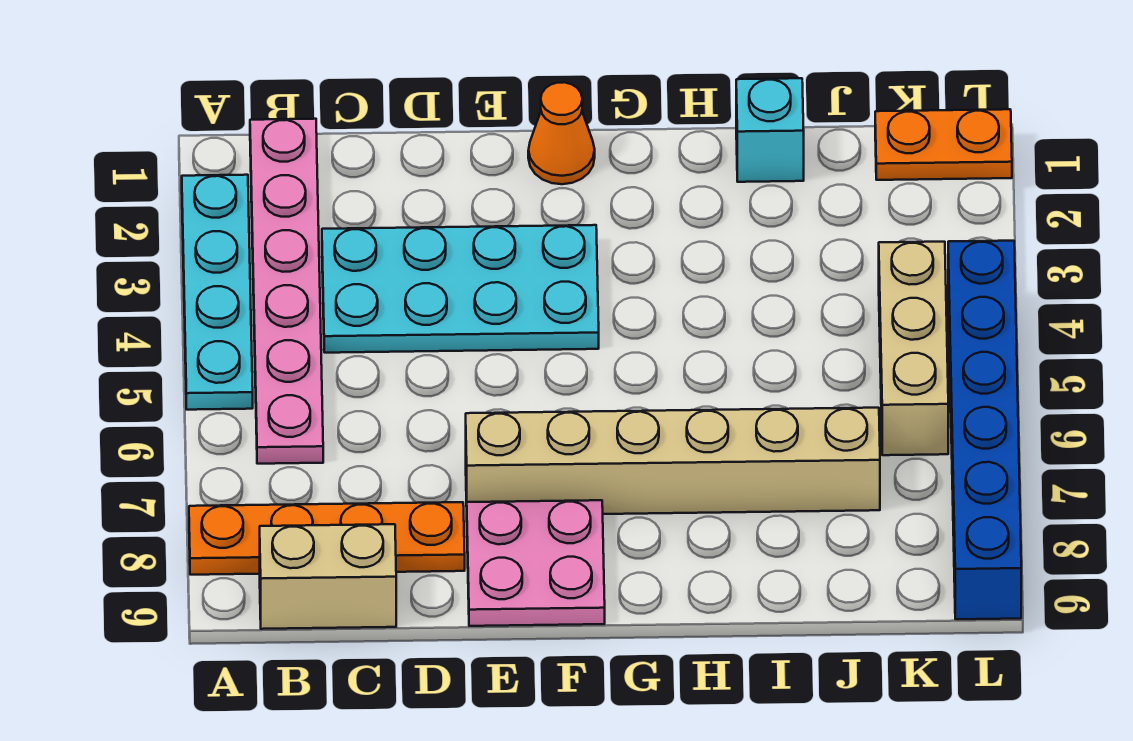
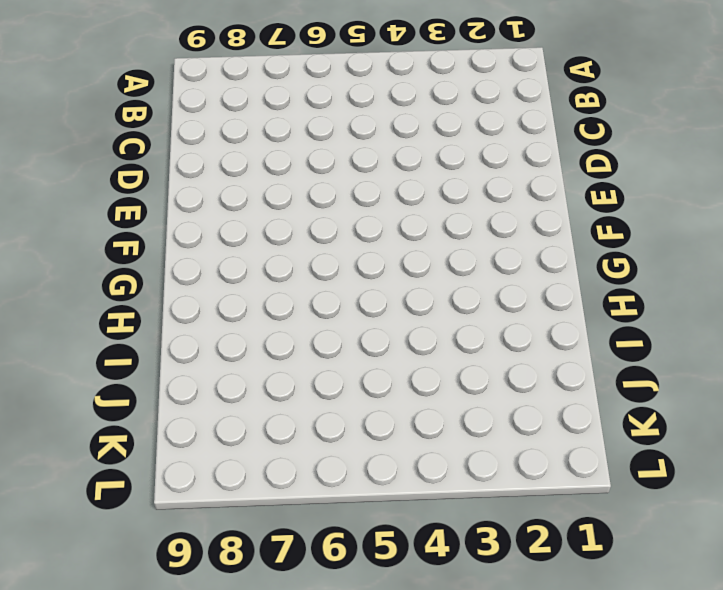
none -> cyan plate A2:A5 level 1
none -> orange plate A8:D8 level 1
none -> pink plate B1:B6 level 1

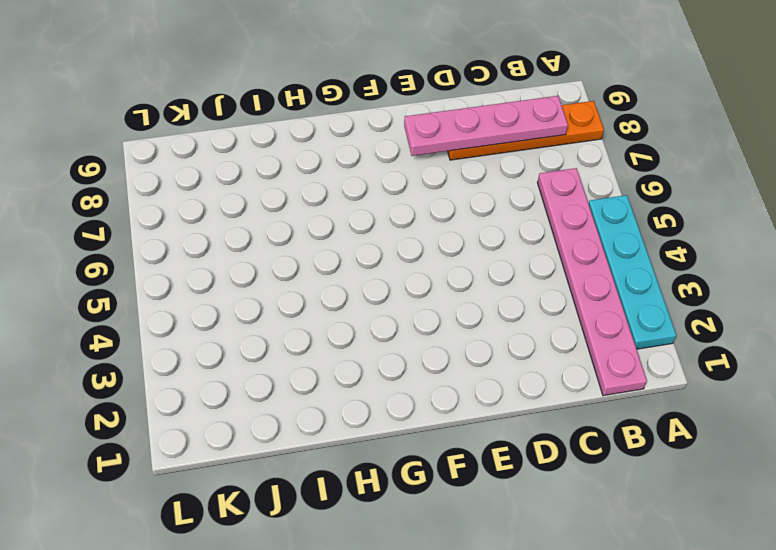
pink plate B8:E8 level 2 -> none
none -> tan brick B9:C9 level 1
none -> cyan plate C3:F4 level 1
none -> tan brick E7:J7 level 1

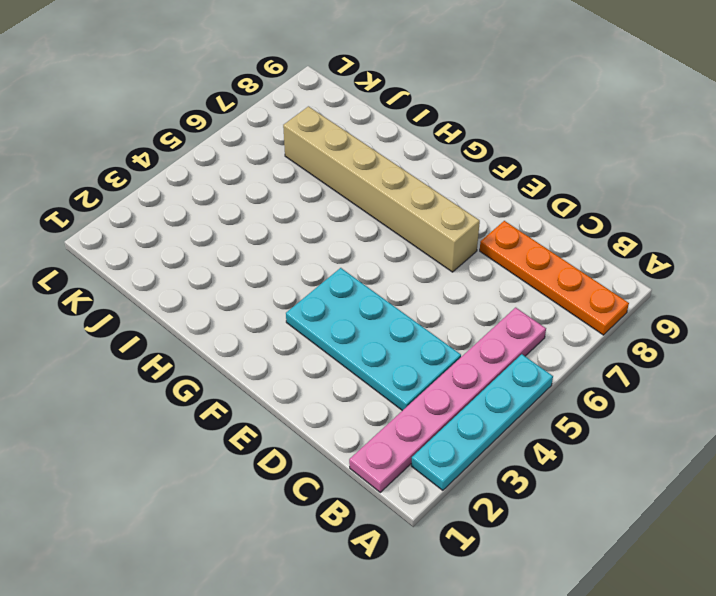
none -> tan brick B9:C9 level 1
none -> pink plate E8:F9 level 1
none -> orange cone F1 level 1

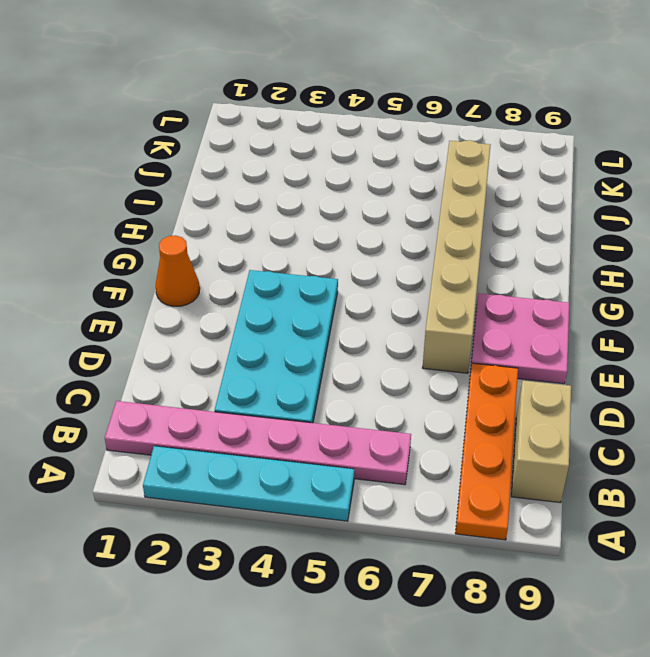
none -> cyan brick I1 level 1
none -> orange plate K1:L1 level 1
none -> tan brick K4:K6 level 1

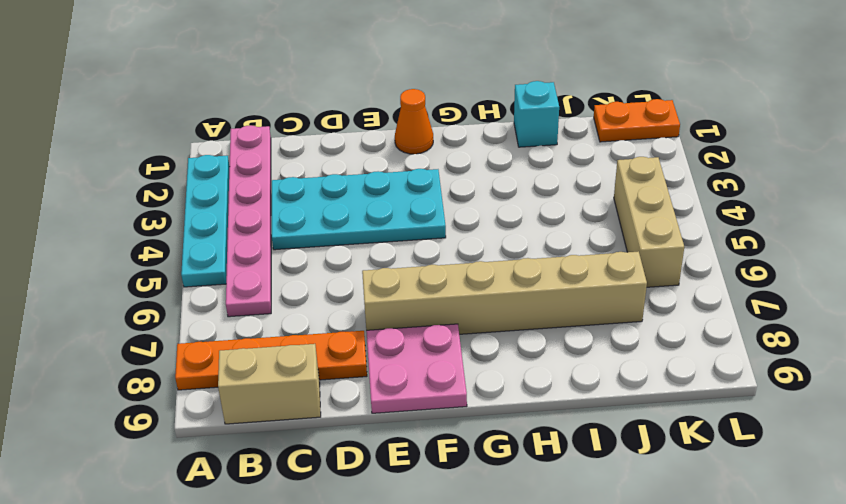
none -> blue brick L4:L9 level 1

